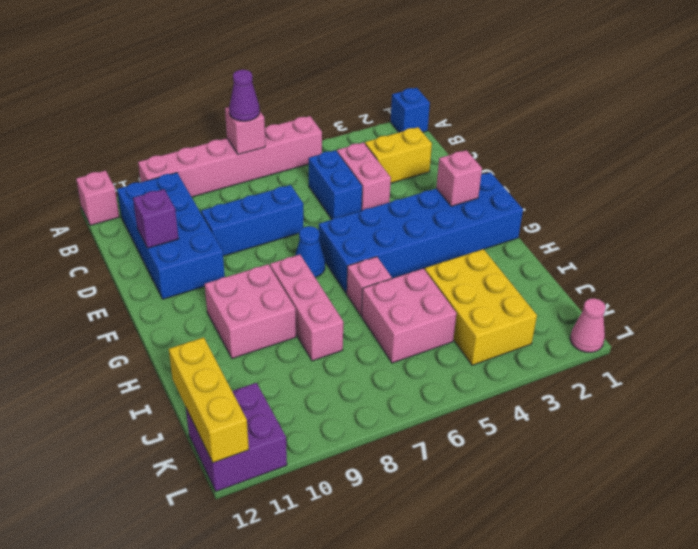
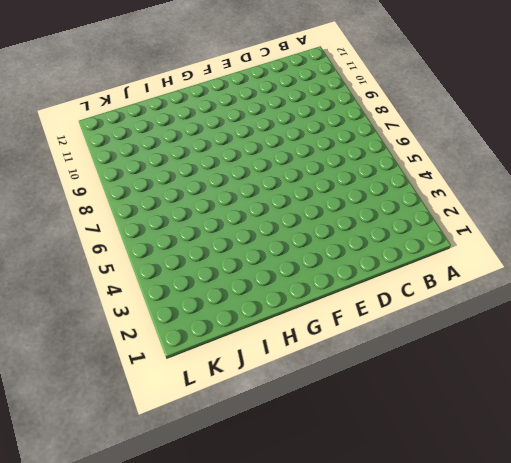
none -> blue brick A1 level 1
none -> pink brick A5:A10 level 1
none -> pink brick A12 level 1

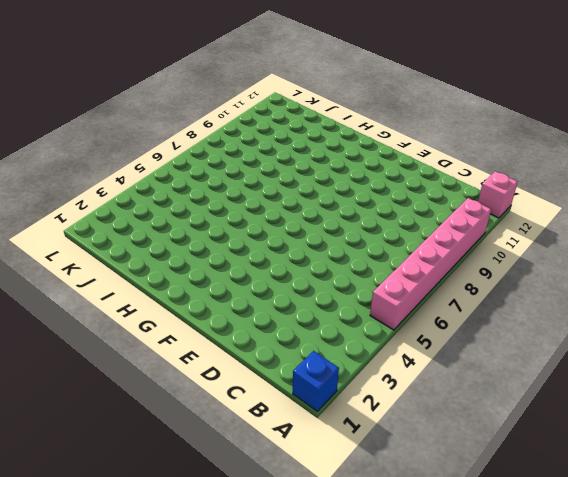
none -> blue brick B10:E11 level 1
none -> yellow brick C2:C3 level 1
none -> pink brick C4:D4 level 1

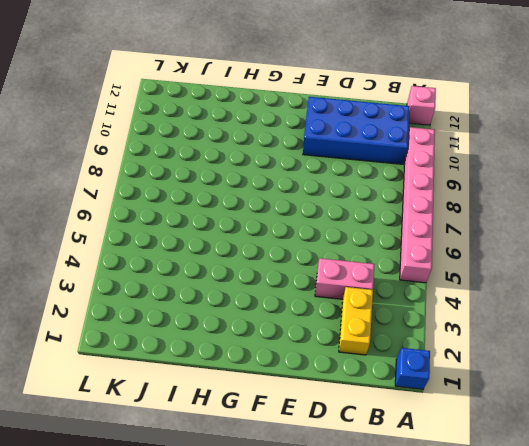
none -> blue brick C5:D5 level 1
none -> blue brick D7:D9 level 1
none -> blue brick F1:G6 level 1

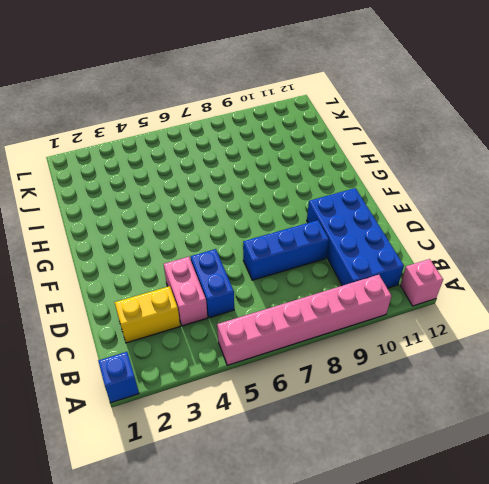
none -> blue brick F1:G6 level 1
none -> blue cone F7 level 1
none -> pink brick G8:I8 level 1

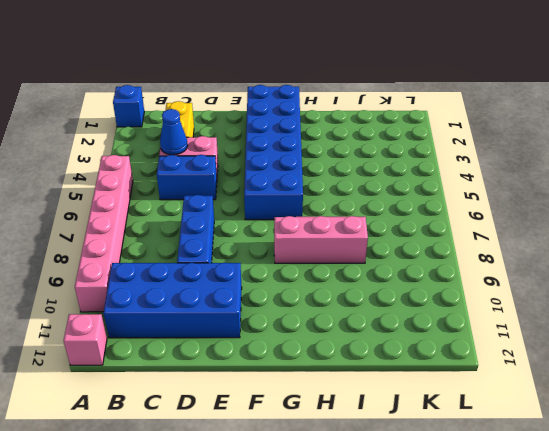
blue cone C4 level 2 -> blue cone F7 level 1
none -> pink brick G9:H10 level 1
none -> pink brick H6 level 1
none -> yellow brick I3:K4 level 1

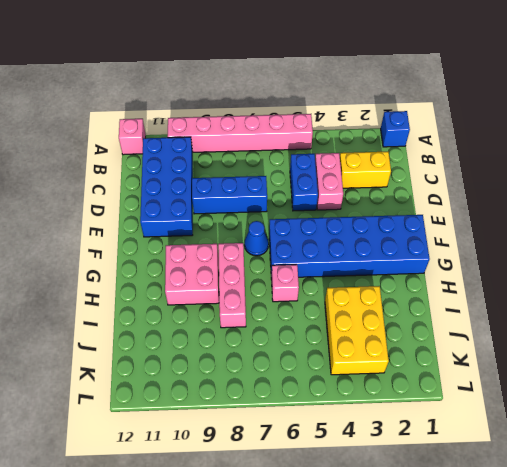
none -> pink brick I5:J6 level 1
none -> purple brick K11:L12 level 1
none -> pink cone L1 level 1

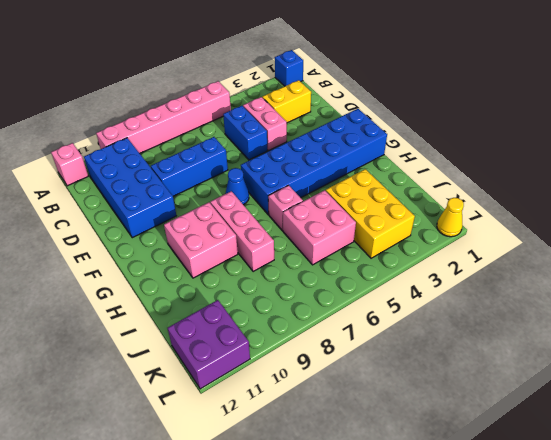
yellow cone L1 level 1 -> pink cone L1 level 1
none -> pink brick A7 level 2
none -> purple brick D11 level 2
none -> pink brick F2 level 2

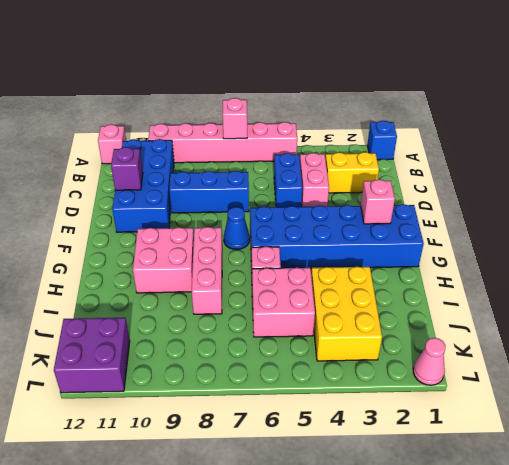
none -> yellow brick J12:L12 level 2
none -> purple cone A7 level 3

